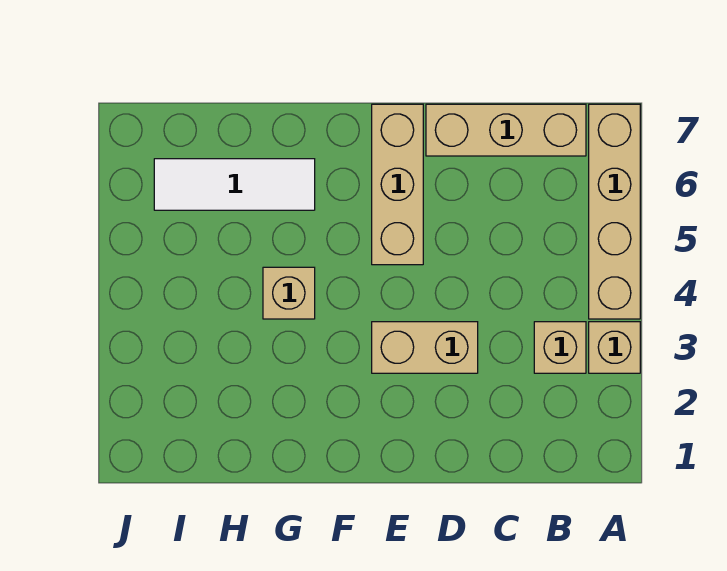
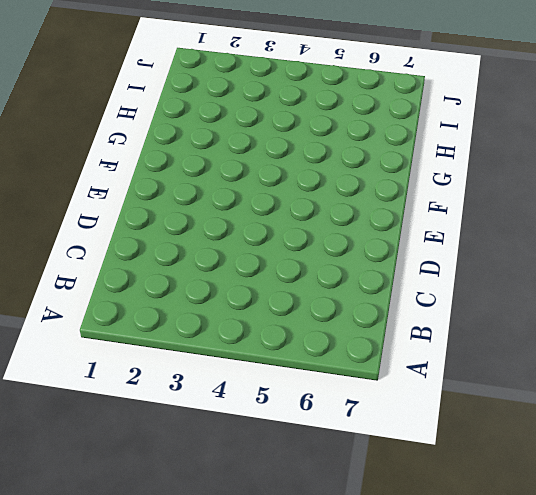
none -> tan brick A3 level 1
none -> tan brick A4:A7 level 1

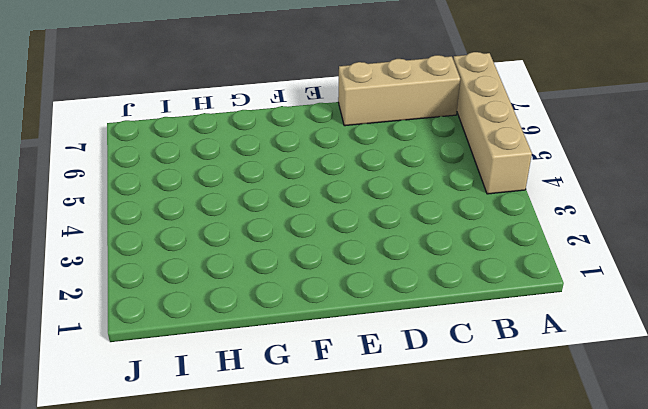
none -> tan brick A3 level 1
none -> tan brick B3 level 1

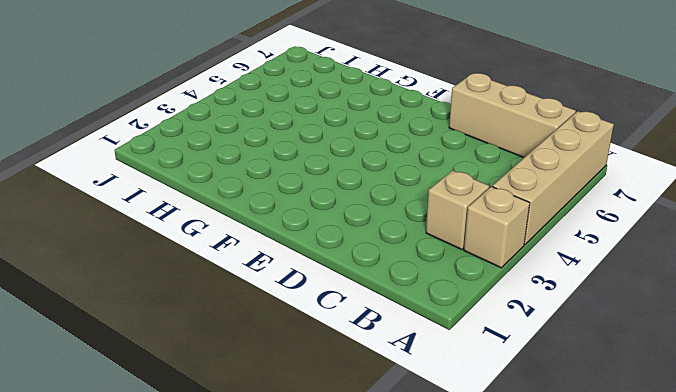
none -> tan brick D3:E3 level 1
none -> tan brick E5:E7 level 1

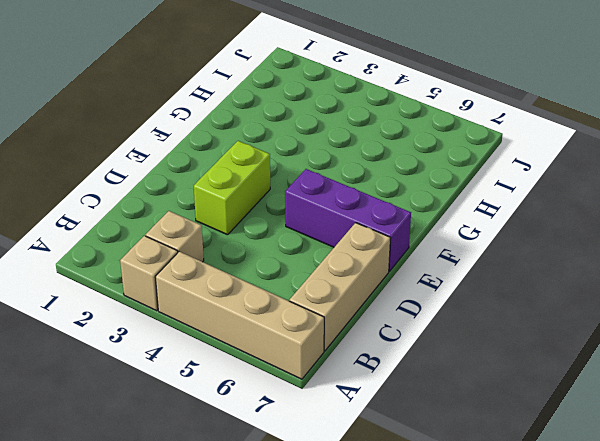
lime brick D3:E3 level 1 -> tan brick D3:E3 level 1
purple brick E5:E7 level 1 -> tan brick E5:E7 level 1
none -> tan brick G4 level 1
none -> white tile G6:I6 level 1

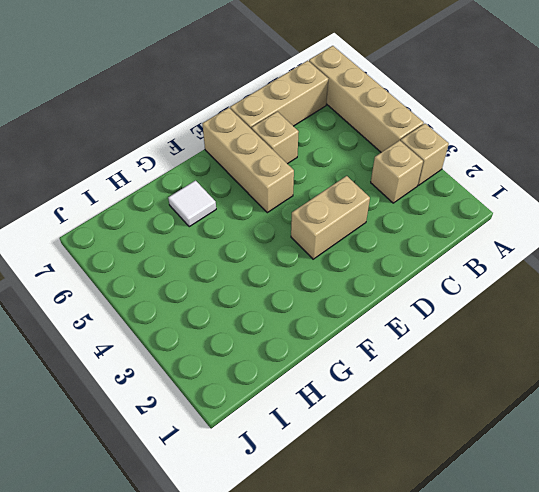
tan brick D6 level 1 -> tan brick G4 level 1
white tile G6 level 1 -> white tile G6:I6 level 1

